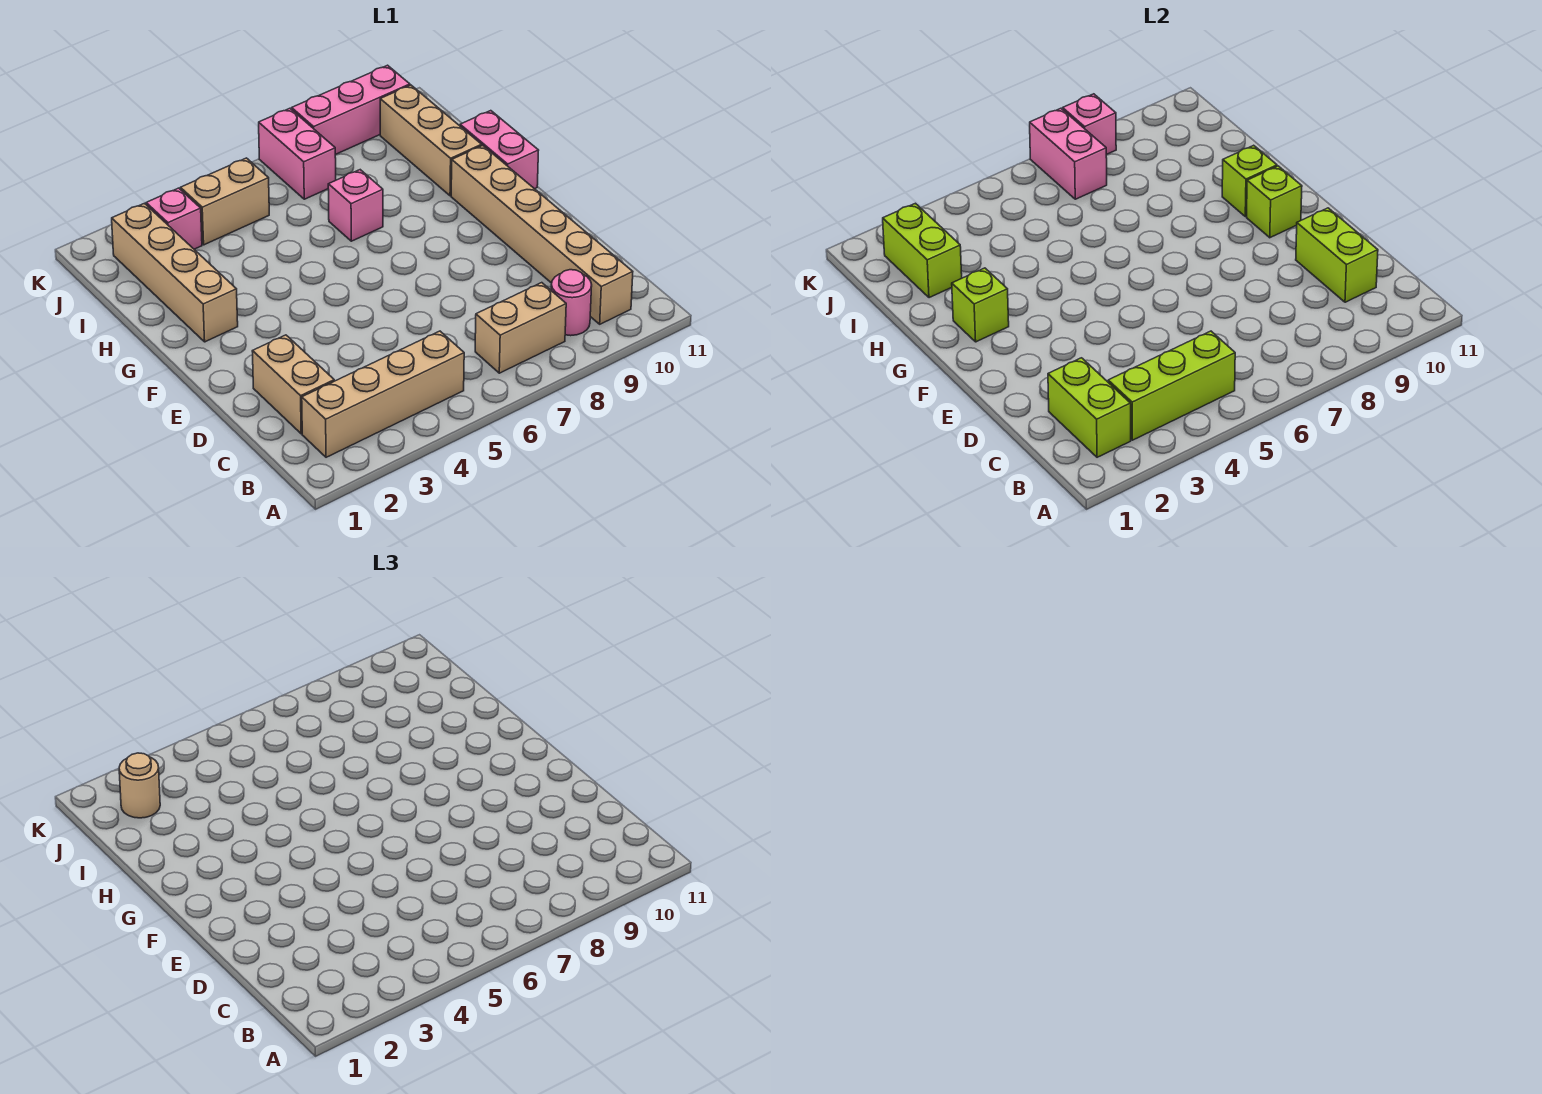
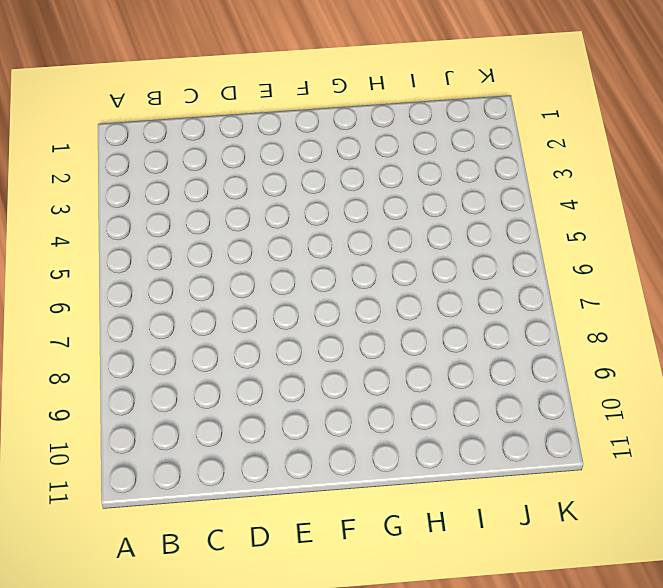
none -> tan brick B2:B5 level 1
none -> tan brick B7:B8 level 1
none -> pink round brick B9 level 1

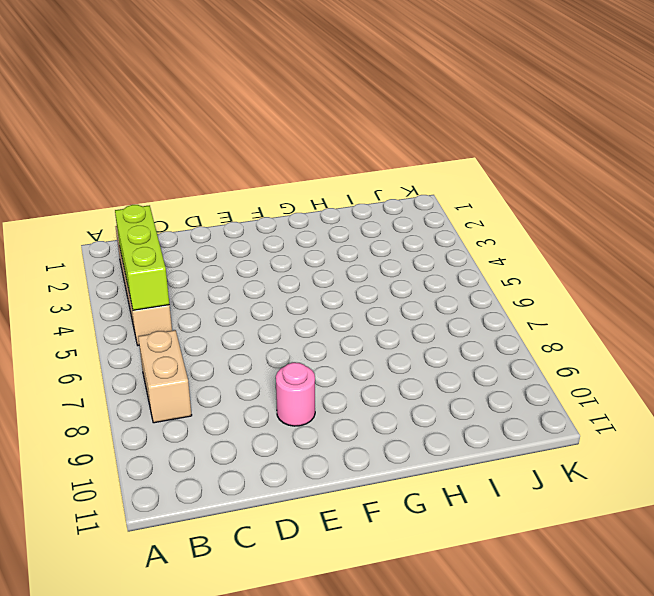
pink round brick E9 level 1 -> pink round brick B9 level 1
none -> tan brick B10:G10 level 1
none -> tan brick C2:D2 level 1
none -> tan brick G2:J2 level 1

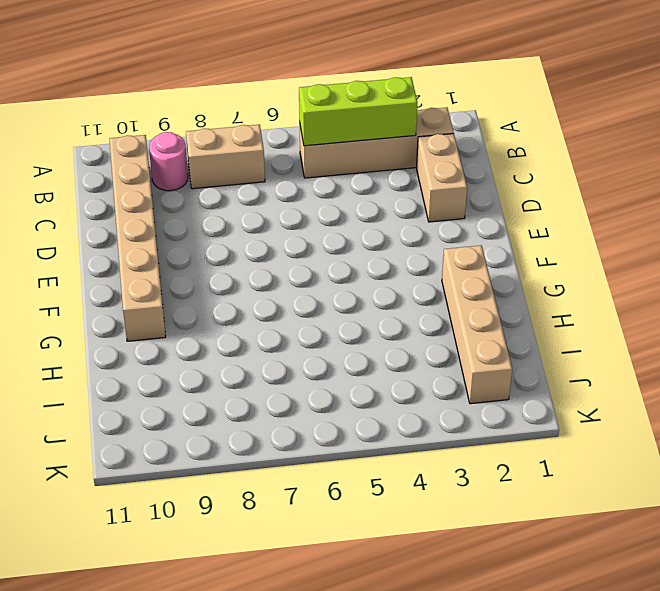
none -> pink brick G11:H11 level 1
none -> pink brick H7 level 1
none -> tan brick H10:J10 level 1

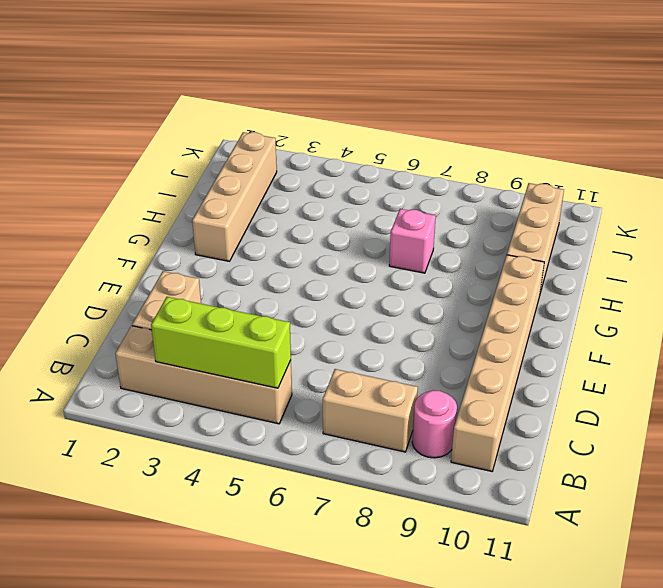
none -> pink brick G11:H11 level 1
none -> pink brick J3 level 1
none -> tan brick J4:J5 level 1

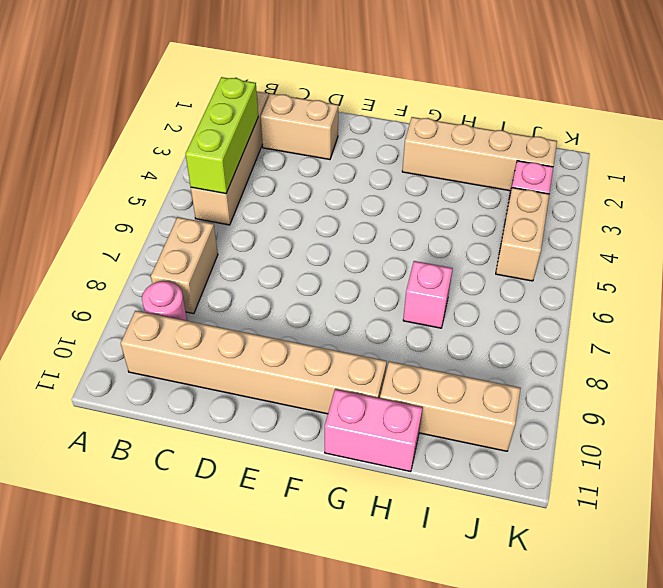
none -> pink brick J7:K7 level 1
none -> pink brick K8:K10 level 1
none -> lime brick B2:C2 level 2

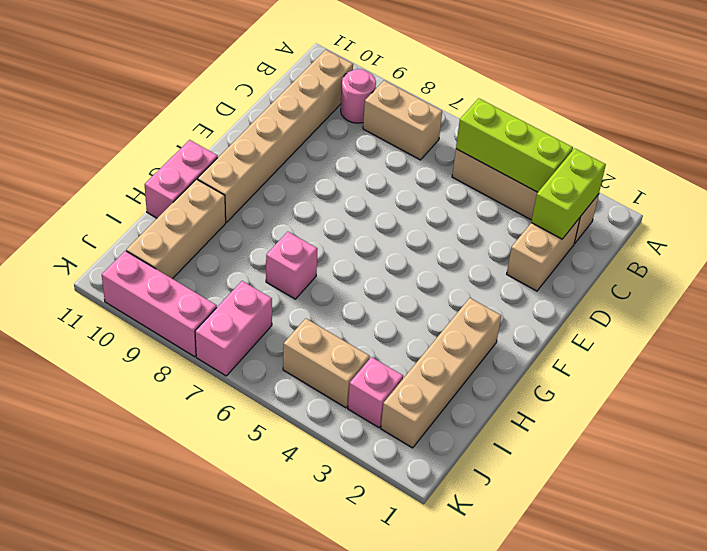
none -> lime brick C10:D10 level 2
none -> lime brick F10 level 2
none -> lime brick G2 level 2

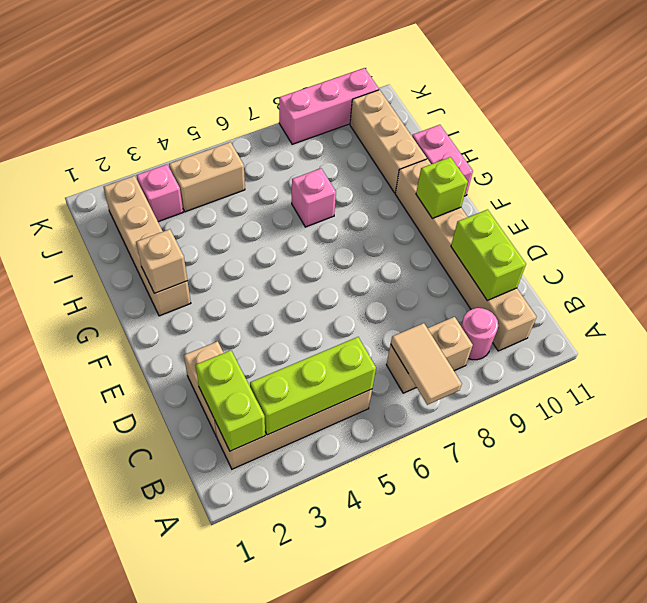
tan tile A7:B7 level 2 -> none
tan brick G2 level 2 -> lime brick G2 level 2
none -> pink brick J7:K7 level 1
none -> lime brick G10 level 2
none -> lime brick I2:J2 level 2

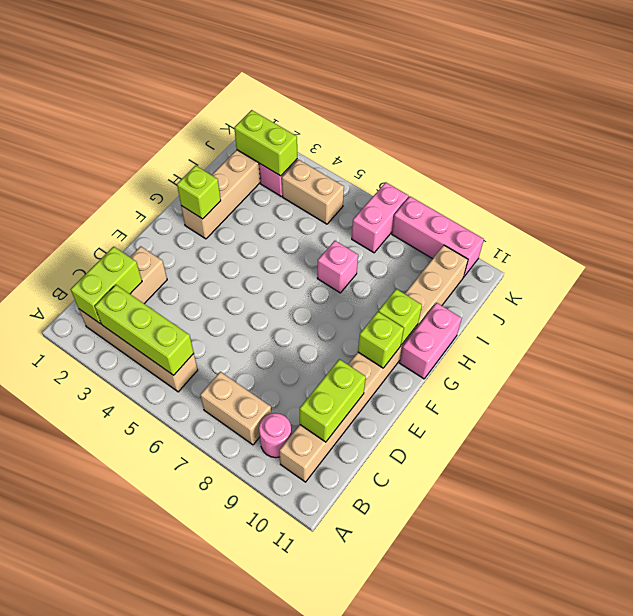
lime brick J2:J3 level 2 -> lime brick I2:J2 level 2
none -> pink brick J7:K7 level 2
none -> pink brick K8 level 2
none -> tan round brick J2 level 3

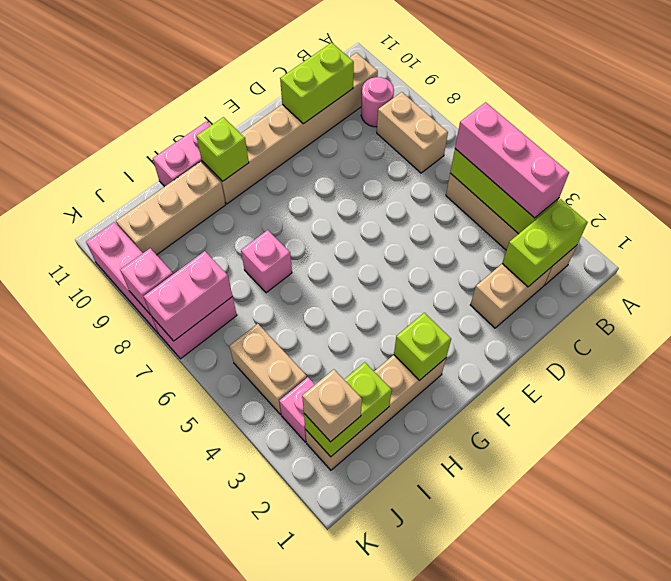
pink brick B3:B5 level 3 -> none
tan brick J2 level 3 -> tan round brick J2 level 3
none -> lime brick F10 level 2

